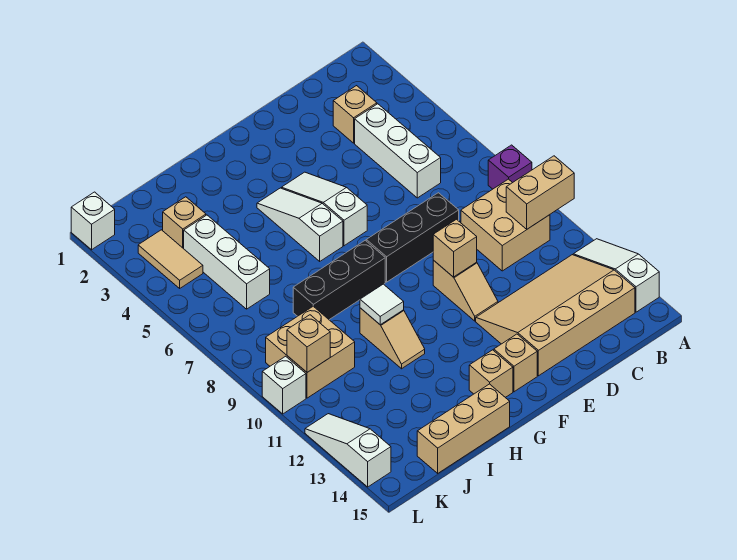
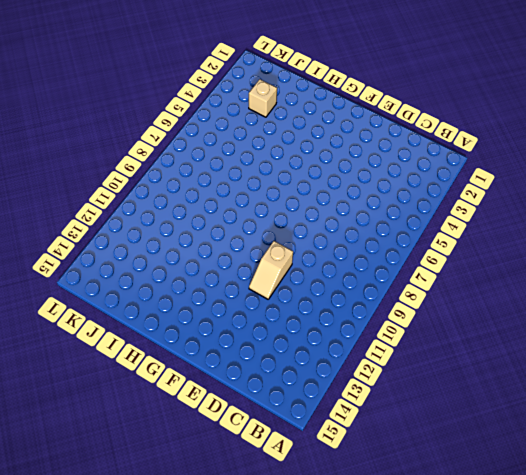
none -> purple brick A8 level 1
none -> white slope A12:A14 level 1 top 14
none -> tan brick B9:C10 level 1

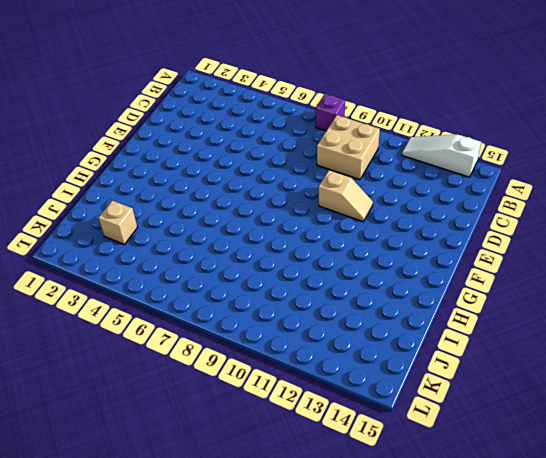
none -> tan slope B12:E14 level 1 top 14
none -> tan brick C3 level 1
none -> white brick C4:C6 level 1

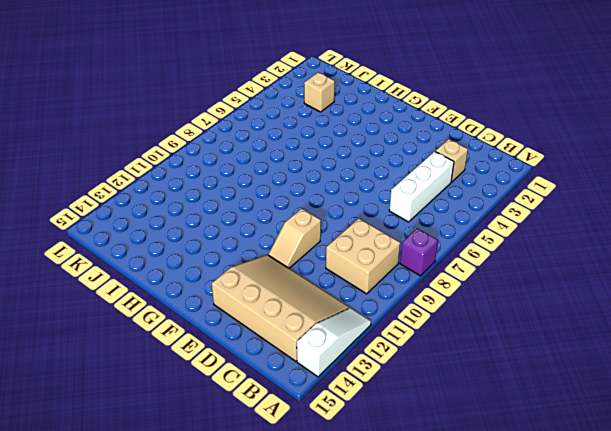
none -> black brick D8:F8 level 1
none -> white slope F4:F6 level 1 top 6
none -> tan brick F14 level 1

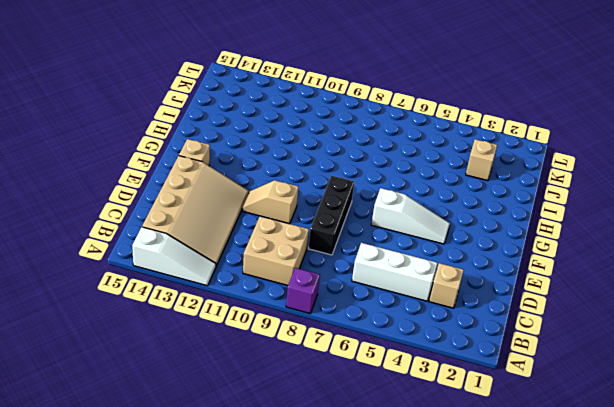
none -> white slope G4:G6 level 1 top 6
none -> black brick G8:I8 level 1
none -> tan brick G14 level 1

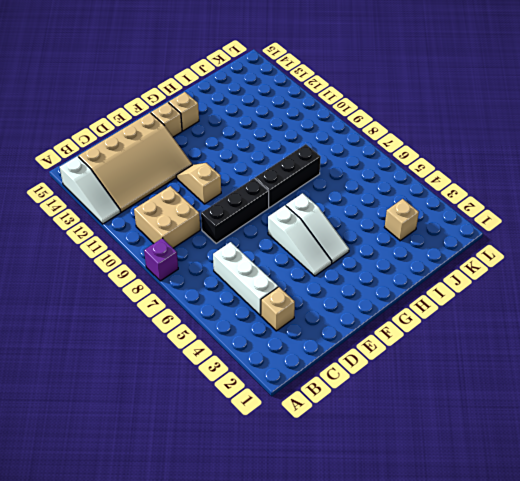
none -> tan slope H10:H11 level 1 top 10
none -> tan brick H15:J15 level 1
none -> white brick J4:J6 level 1

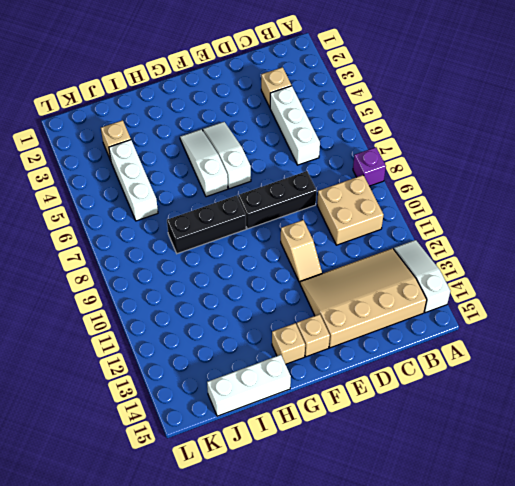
white brick H15:J15 level 1 -> tan brick H15:J15 level 1
none -> tan slope H10:H11 level 1 top 10
none -> tan brick J9:K10 level 1
none -> tan tile K3:K4 level 1

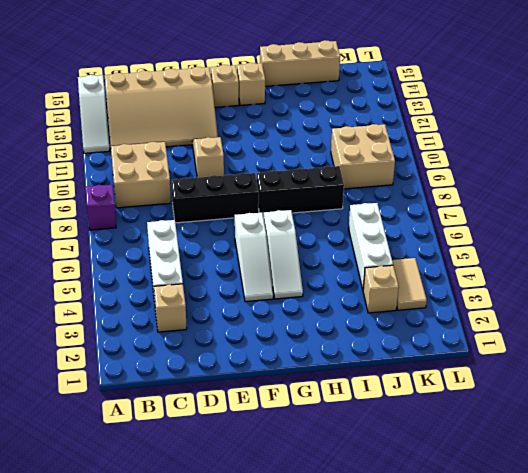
none -> tan slope H10:H11 level 1 top 10
none -> white brick L1 level 1
none -> white brick L10 level 1

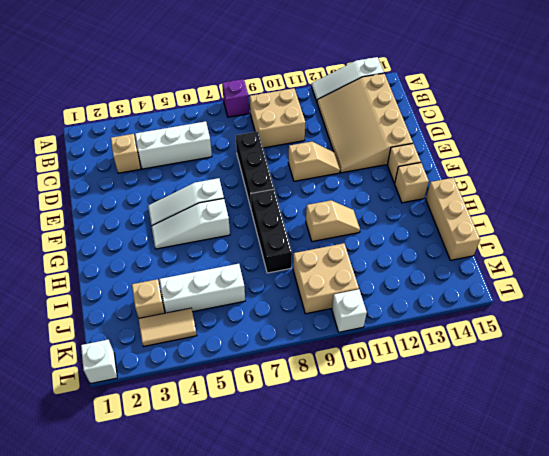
none -> white slope L12:L14 level 1 top 14
none -> tan brick A10:B10 level 2
none -> tan brick E10 level 2

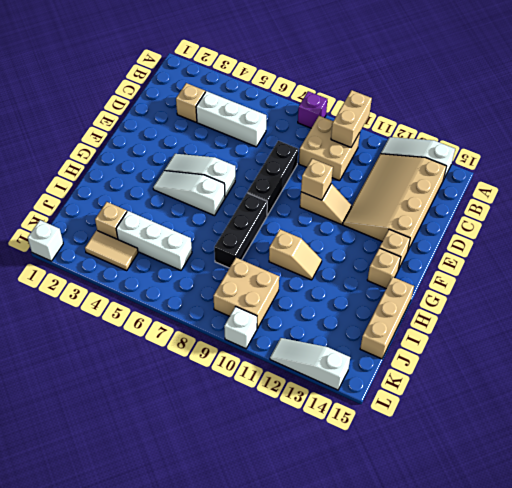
none -> white tile H10 level 2
none -> tan brick K10 level 2

